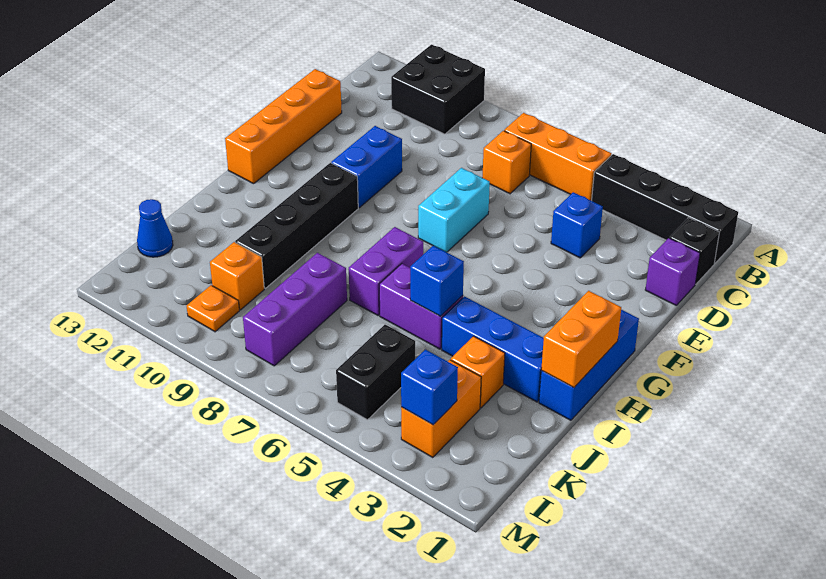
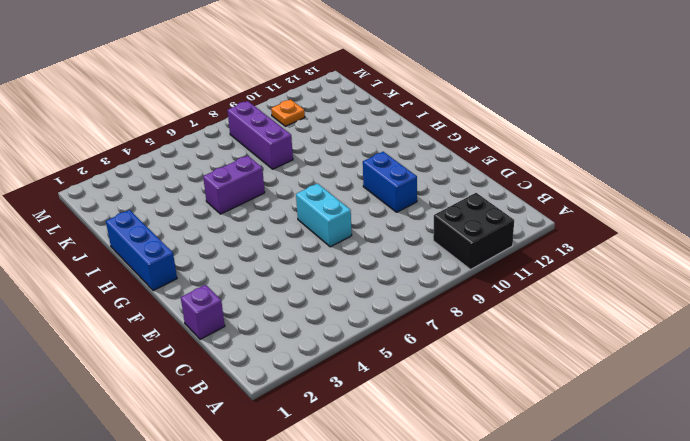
none -> black brick B1:B4 level 1
none -> orange brick B5:B7 level 1
none -> black brick C1 level 1

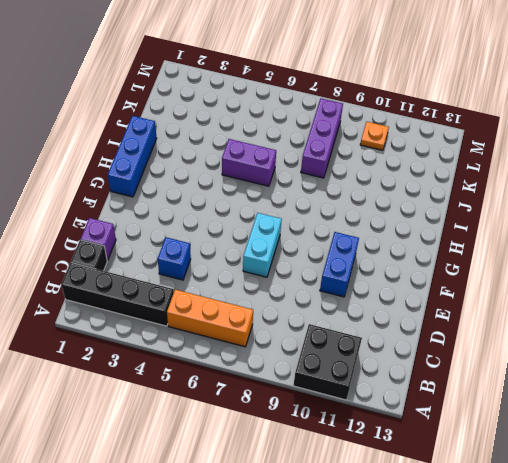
none -> orange brick C7 level 1
none -> orange brick D13:G13 level 1
none -> black brick G10:J10 level 1

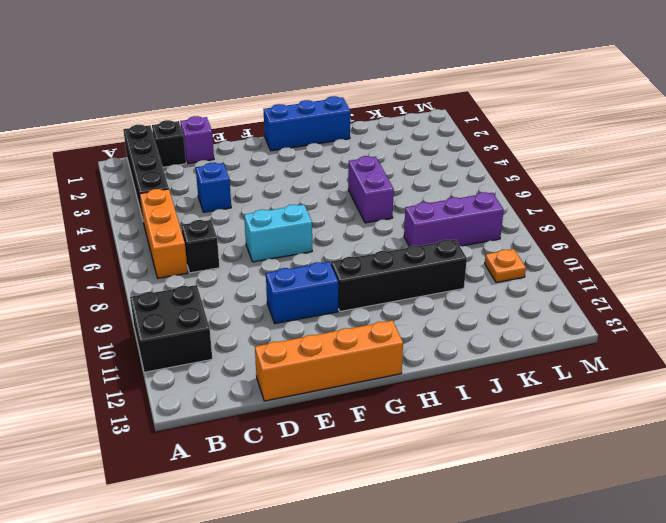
black brick C7 level 1 -> orange brick C7 level 1
none -> purple brick H7:I7 level 1
none -> blue brick I2:I4 level 1
none -> orange brick J3 level 1

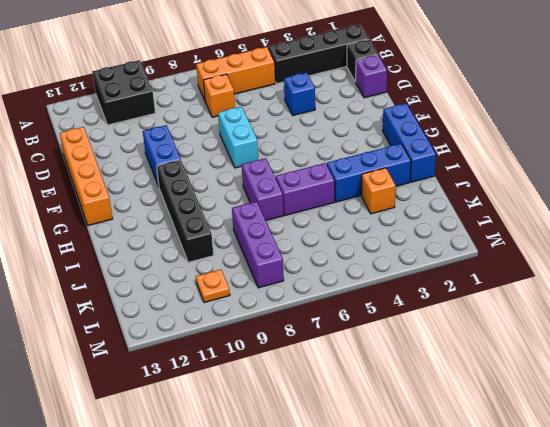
none -> orange brick K3:L3 level 1
none -> black brick K5:L5 level 1
none -> orange brick K10 level 1

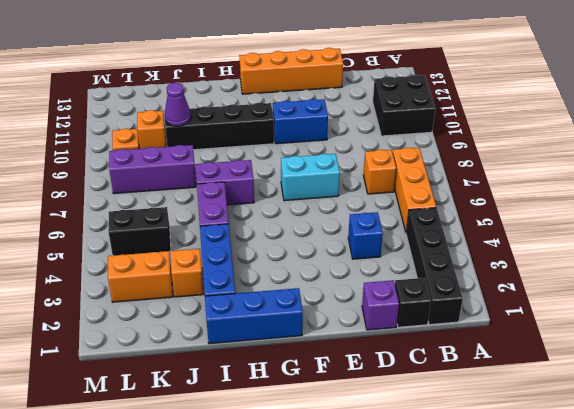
purple cone J10 level 2 -> none
none -> blue cone K13 level 1
none -> orange brick H1:I1 level 2
none -> blue brick I5 level 2

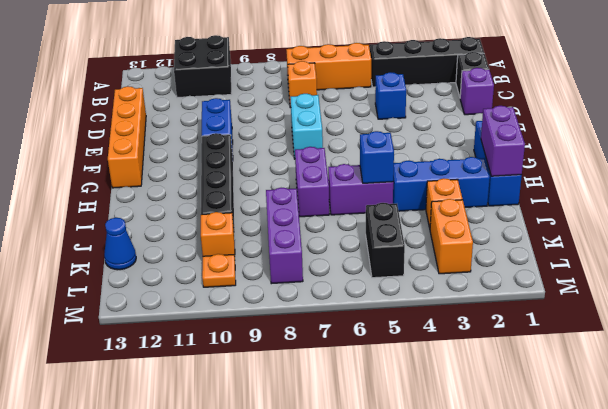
purple brick H1:I1 level 2 -> orange brick H1:I1 level 2
none -> blue brick L3 level 2

